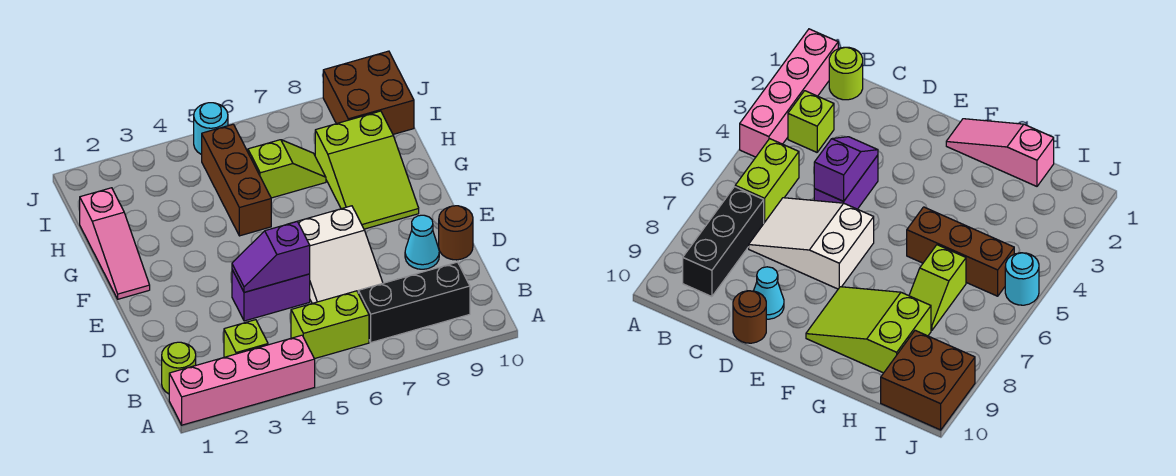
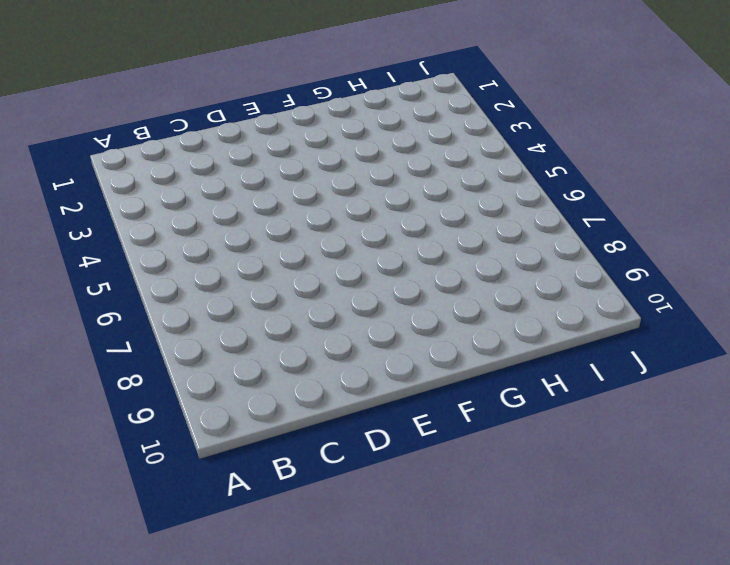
none -> pink brick A1:A4 level 1
none -> lime round brick B1 level 1
none -> lime brick B3 level 1

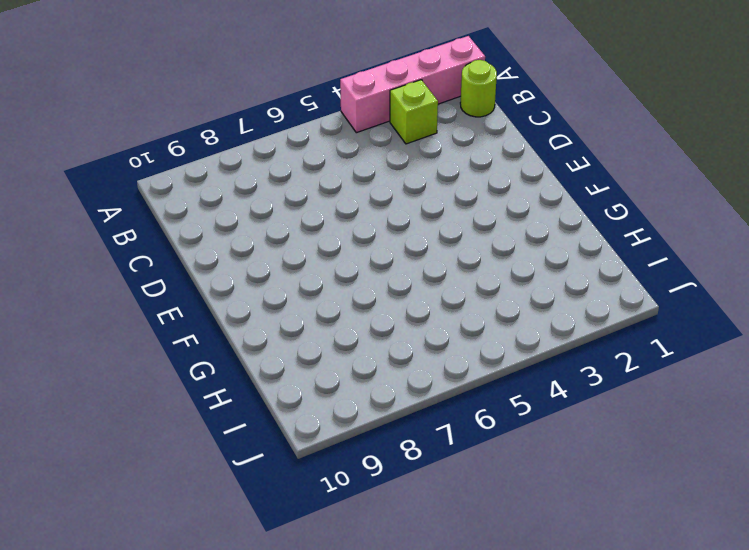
none -> lime brick B5:B6 level 1
none -> black brick B7:B9 level 1
none -> white slope C6:E7 level 1 top E

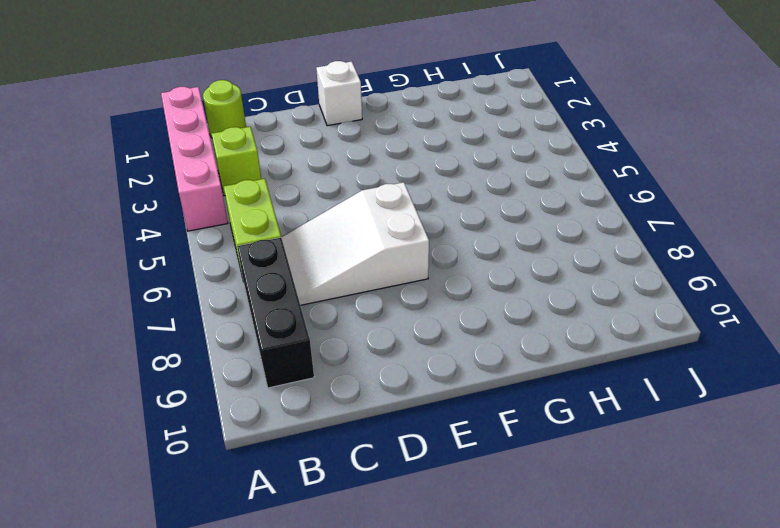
white brick E1 level 1 -> none
none -> purple brick D4:D5 level 1
none -> cyan cone D9 level 1
none -> brown round brick D10 level 1

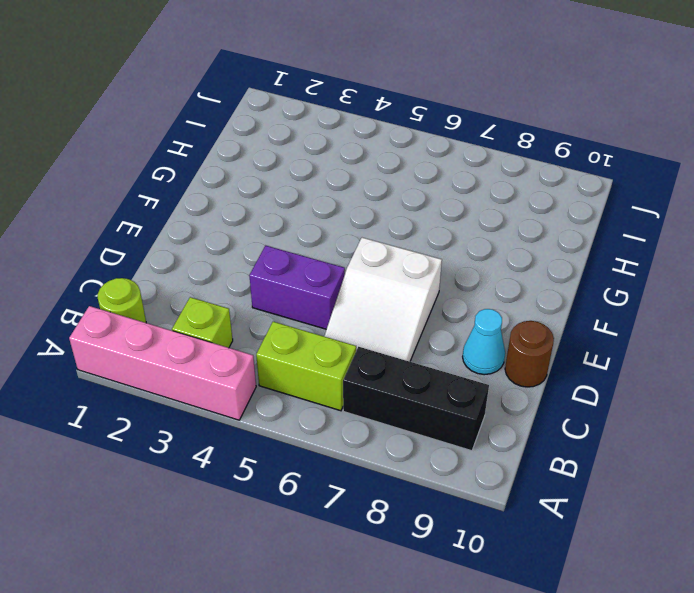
none -> pink slope F1:H1 level 1 top H
none -> lime slope F8:H9 level 1 top H
none -> brown brick G5:I5 level 1

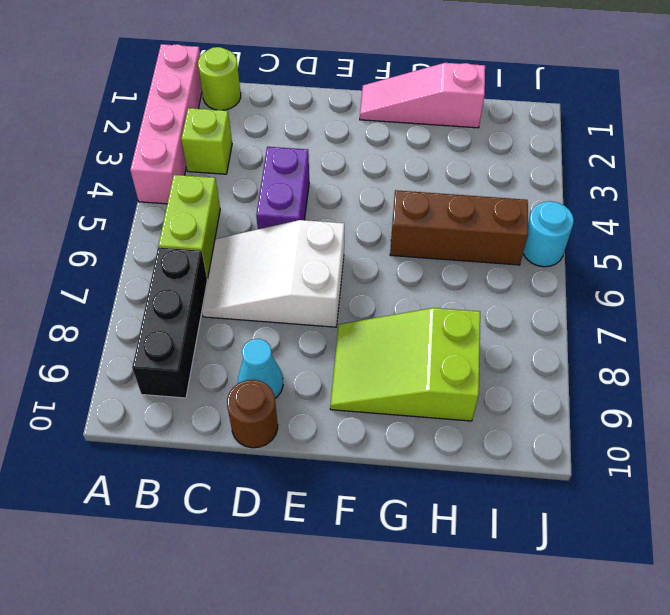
none -> lime slope H6:H7 level 1 top 6
none -> brown brick I9:J10 level 1
none -> purple slope D4:D5 level 2 top 5

